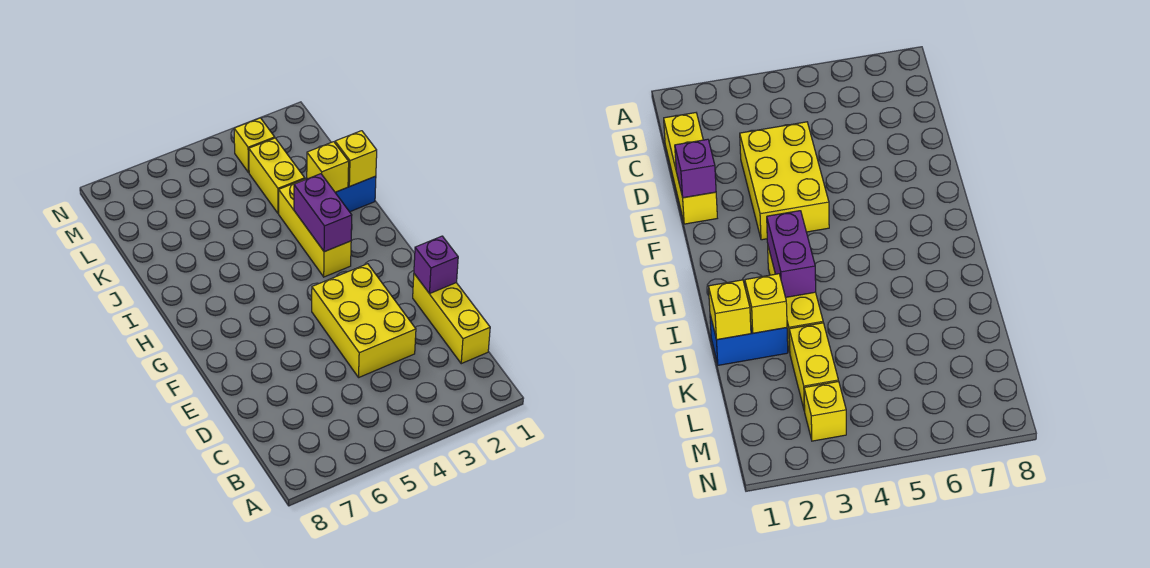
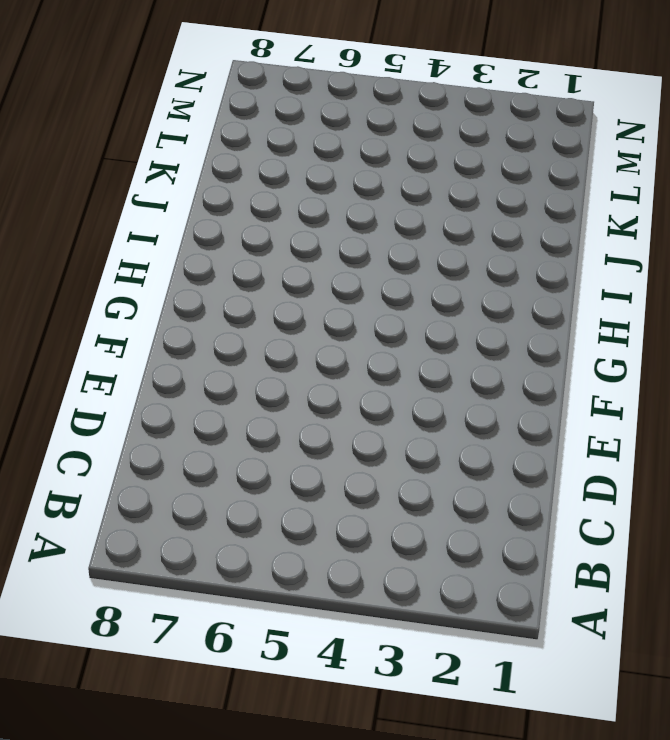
none -> yellow brick C1:E1 level 1
none -> yellow brick D3:F4 level 1

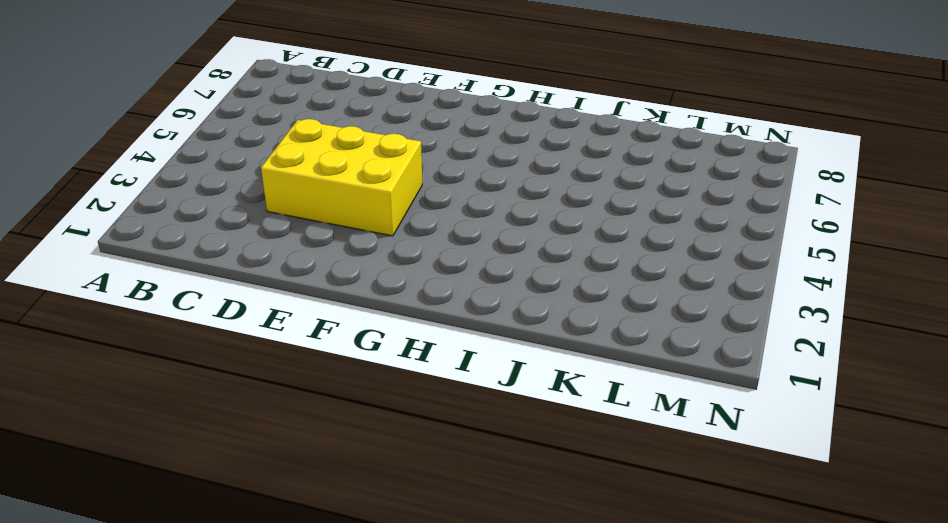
none -> yellow brick C1:E1 level 1
none -> yellow brick H3:J3 level 1

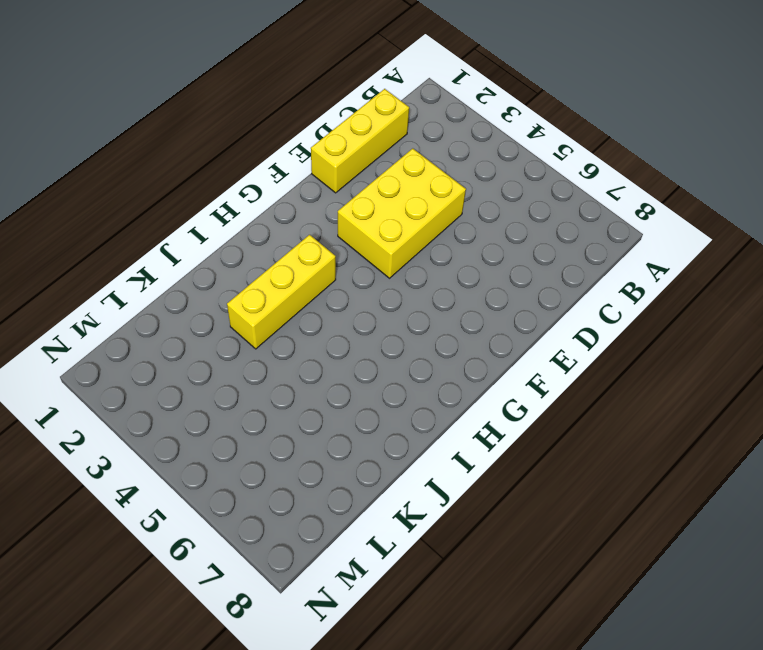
none -> blue brick J1:J2 level 1
none -> yellow brick K3:L3 level 1

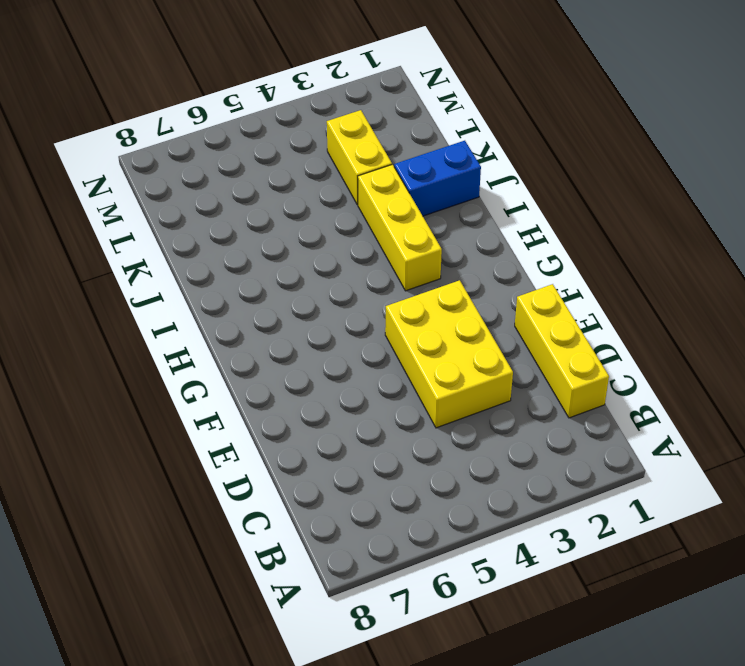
none -> yellow brick M3 level 1
none -> purple brick E1 level 2

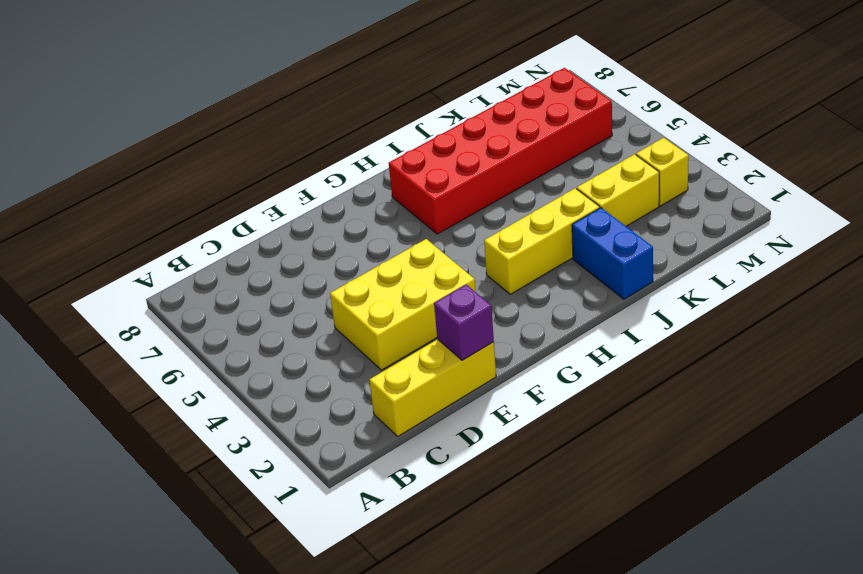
red brick H6:M7 level 1 -> none
none -> purple brick H3:I3 level 2
none -> yellow brick J1 level 2

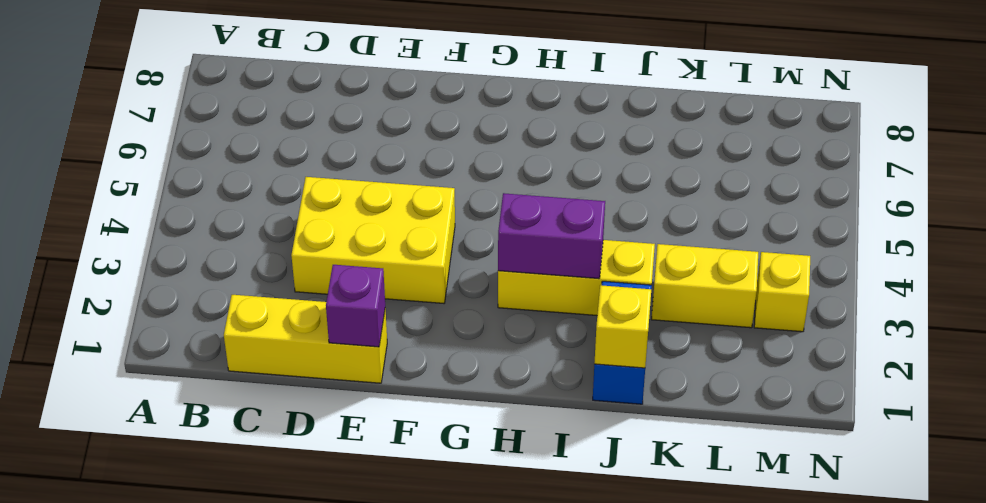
none -> yellow brick J2 level 2

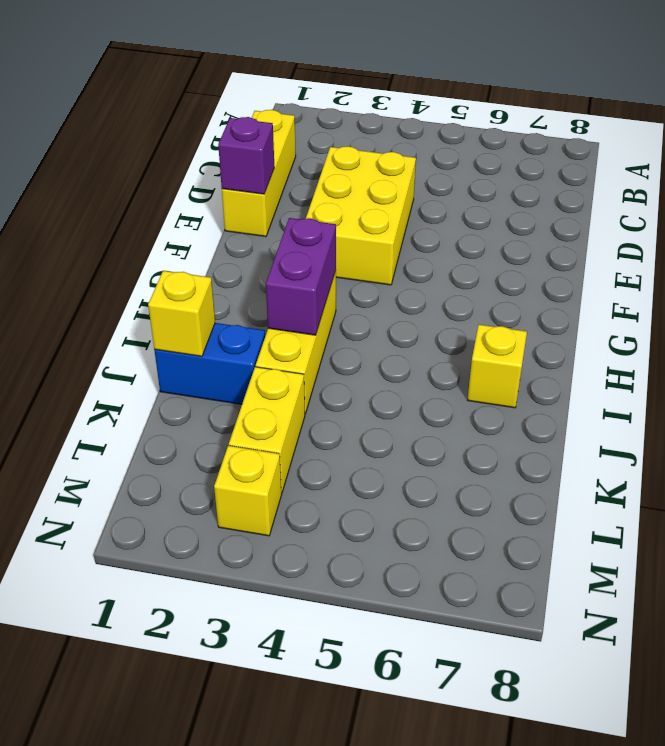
yellow brick I7 level 1 -> yellow brick J2 level 2

